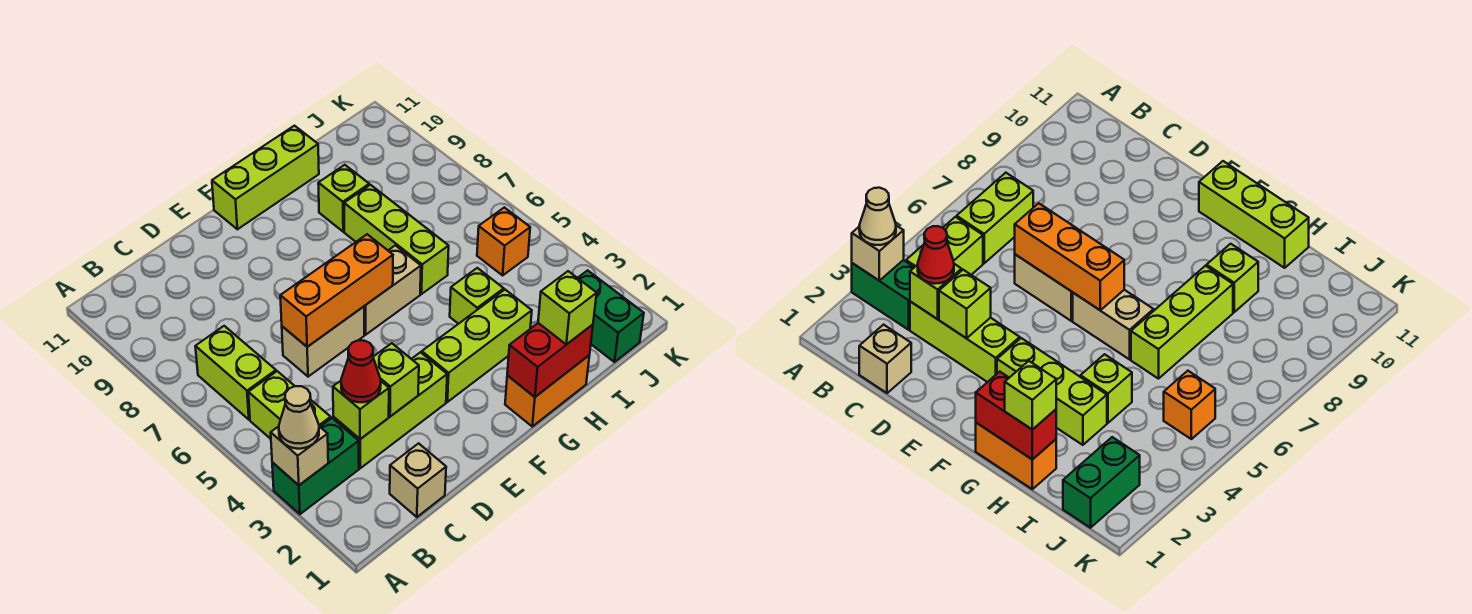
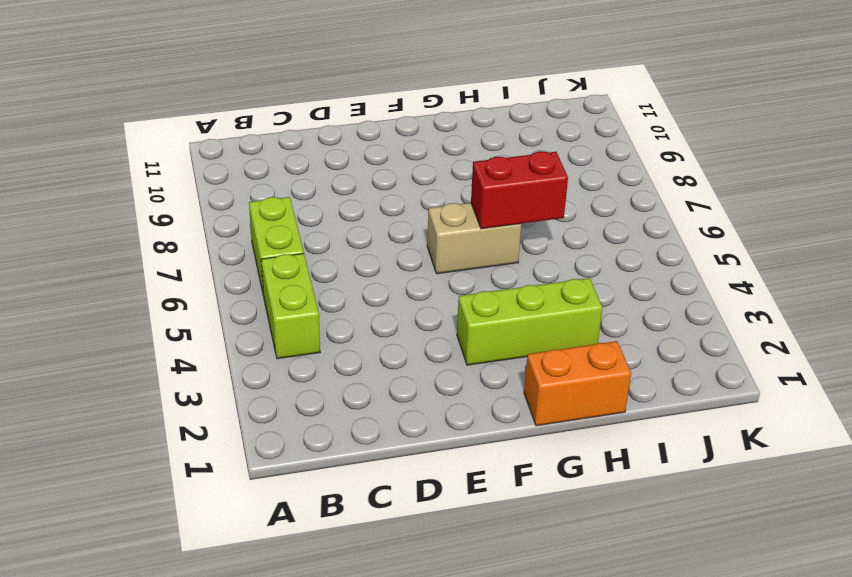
red brick G6:H6 level 2 -> red brick G1:H1 level 2
none -> green brick A3:B3 level 1
none -> tan brick C1 level 1
none -> lime brick C3:E3 level 1

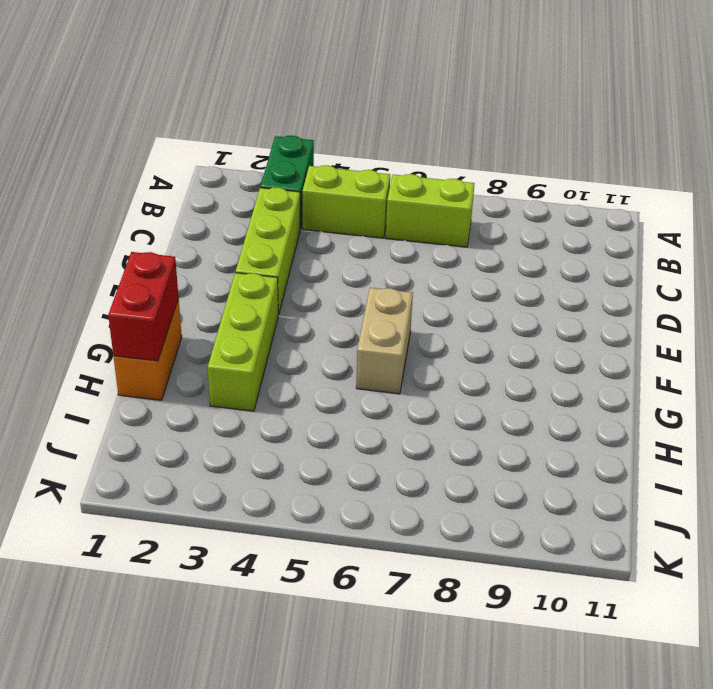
none -> tan brick C1 level 1
none -> tan brick D6:E6 level 1
none -> lime brick F11:H11 level 1

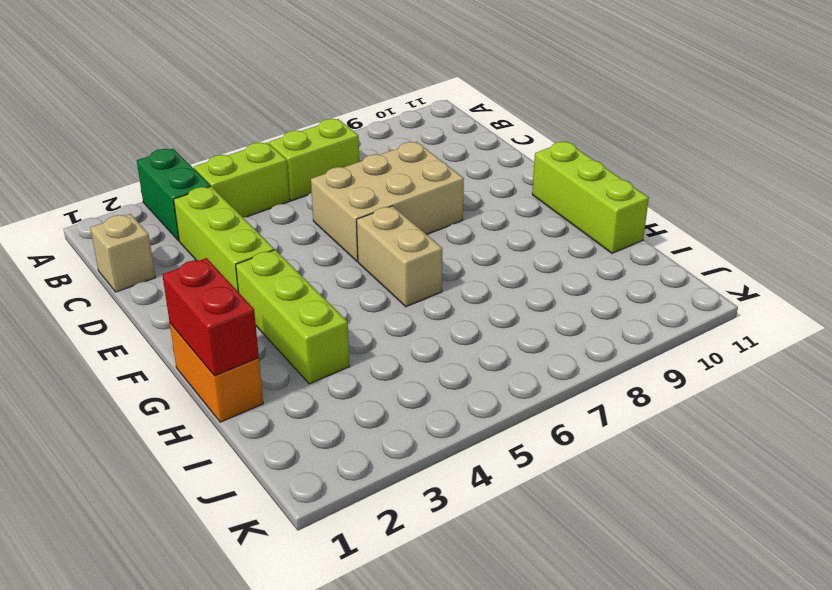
tan brick D6:E8 level 1 -> tan brick D6:E6 level 1
none -> lime brick H4 level 1
none -> lime brick H6:H8 level 1
none -> lime brick H9 level 1

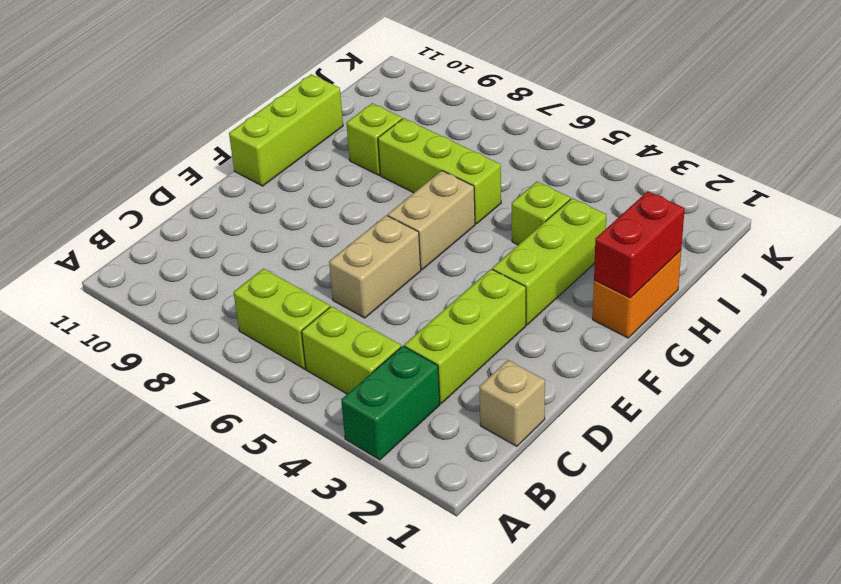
none -> green brick J1:J2 level 1
none -> orange brick J5 level 1
none -> tan brick A3 level 2

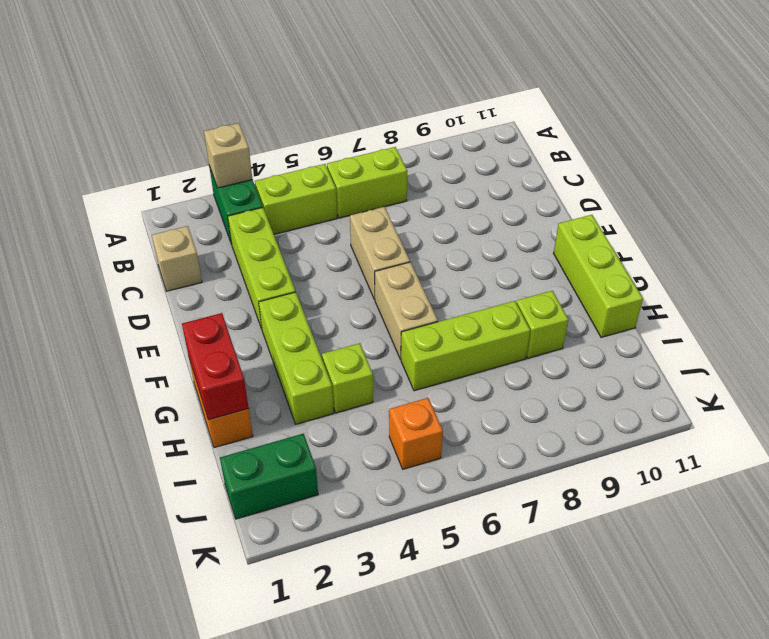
none -> lime brick C3 level 2
none -> lime brick D3 level 2
none -> orange brick D6:F6 level 2

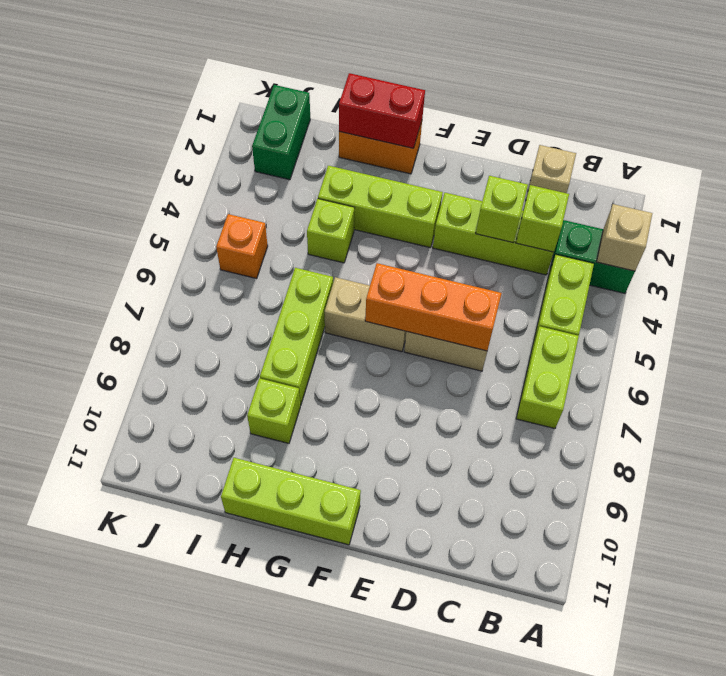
none -> tan cone A3 level 3
none -> red cone C3 level 3
none -> lime brick H1 level 3

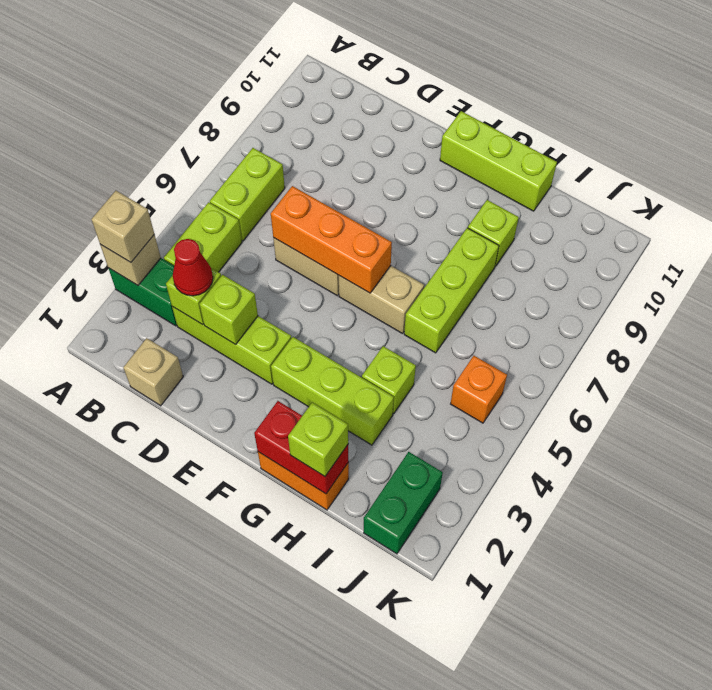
tan brick A3 level 3 -> tan cone A3 level 3

